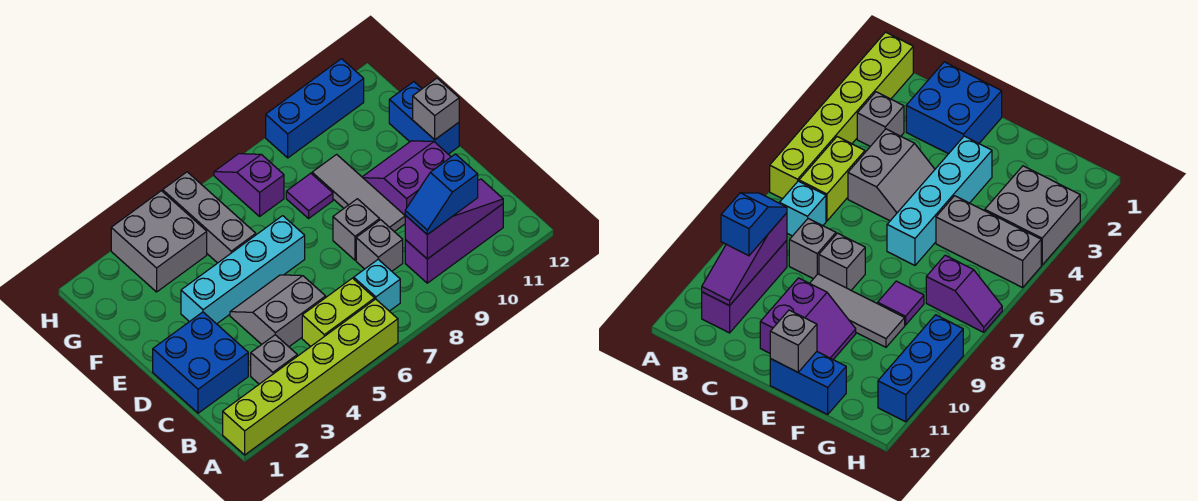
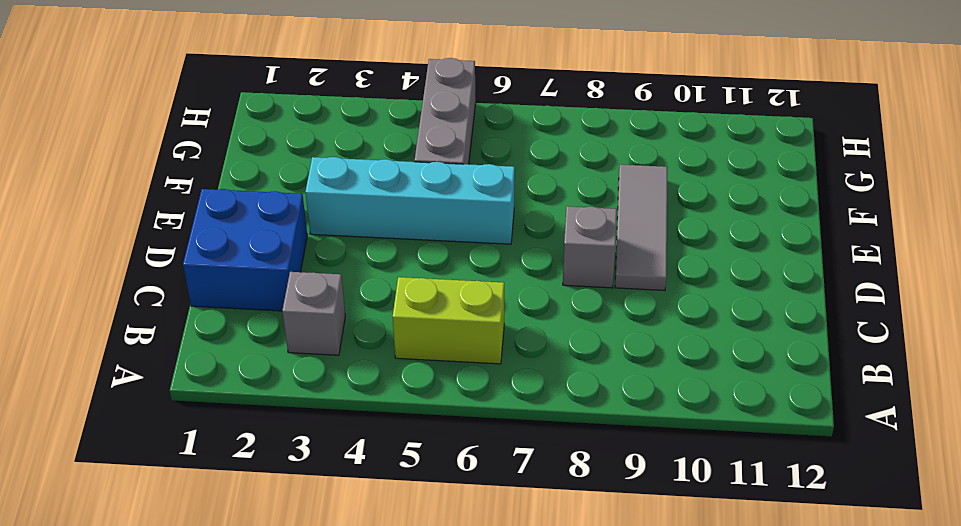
none -> lime brick A1:A6 level 1
none -> cyan brick B7 level 1
none -> purple brick B9:B11 level 1

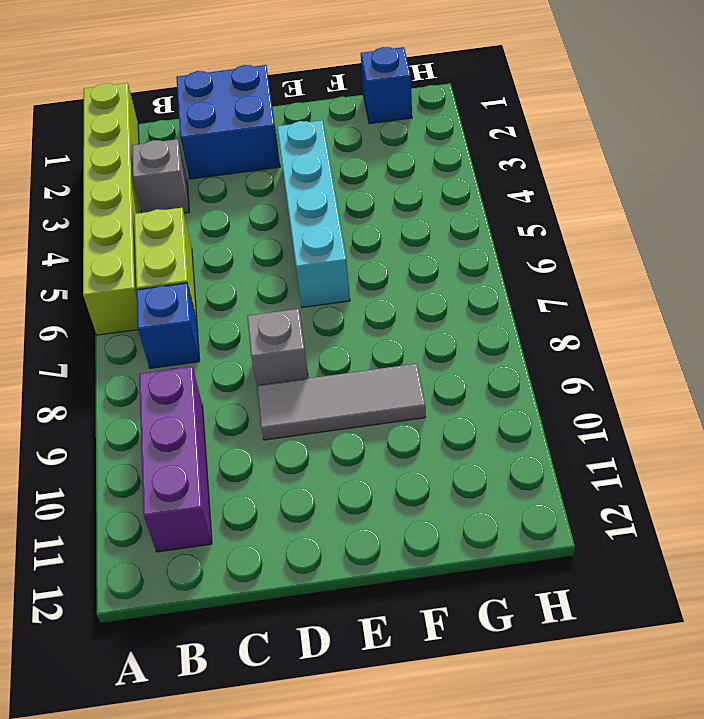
blue brick B7 level 1 -> cyan brick B7 level 1
blue brick G1 level 1 -> none
none -> grey slope C4:D5 level 1 top C
none -> grey brick C8 level 1
none -> purple slope D10:E11 level 1 top D

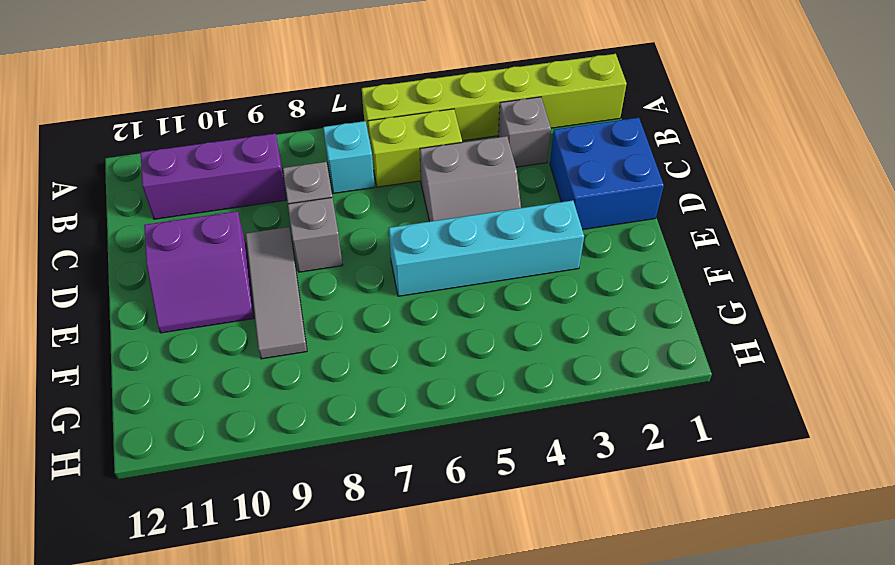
none -> blue brick E12:F12 level 1
none -> grey brick F5:H5 level 1
none -> purple tile F8 level 1

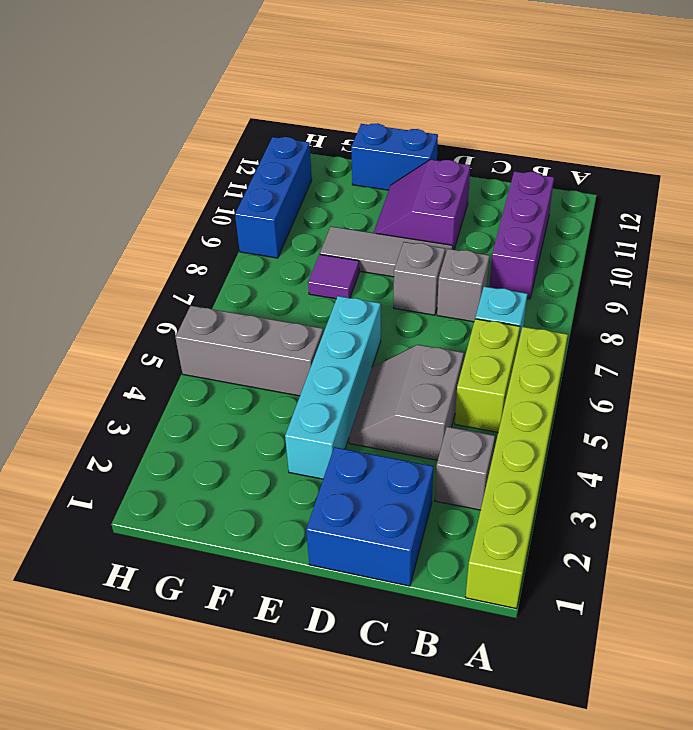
none -> grey brick G3:H4 level 1
none -> purple slope G7:H7 level 1 top G
none -> purple slope B9:B11 level 2 top 9

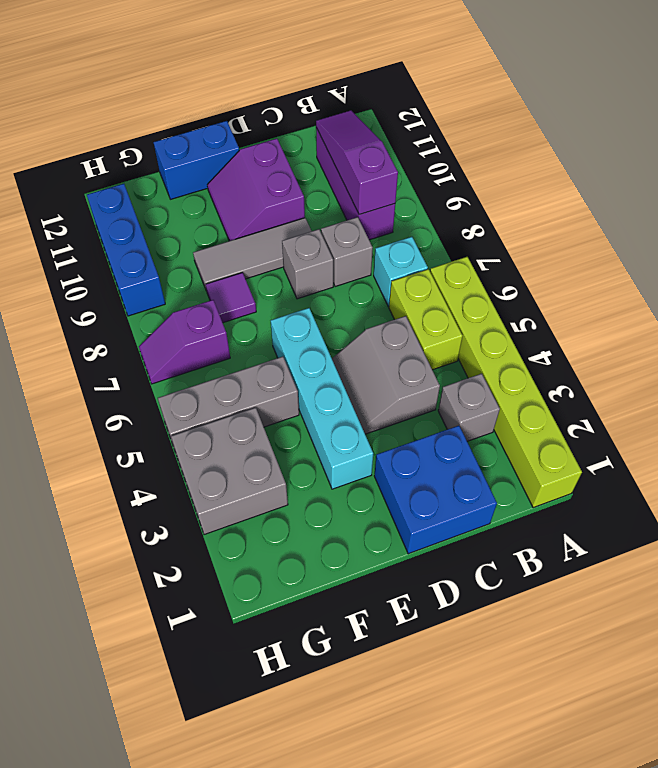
none -> grey brick E12 level 2
none -> blue slope B9:B10 level 3 top 10

